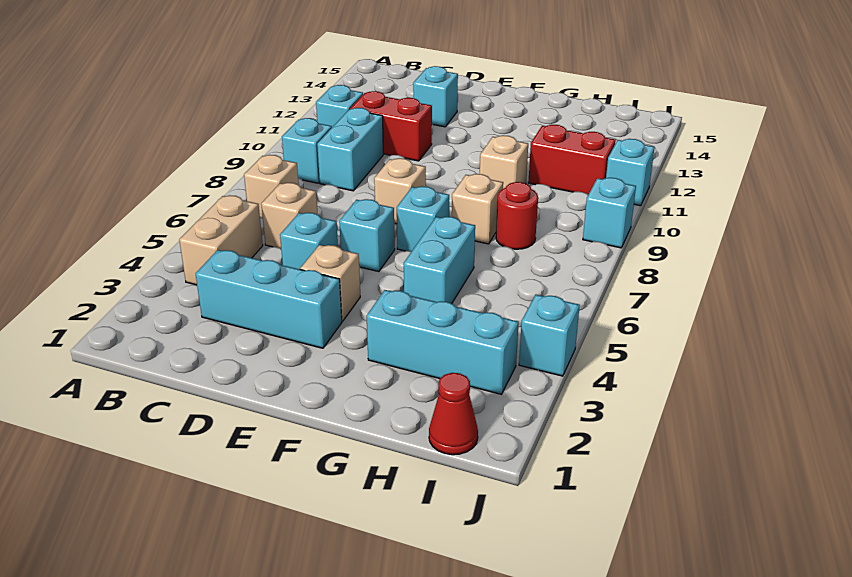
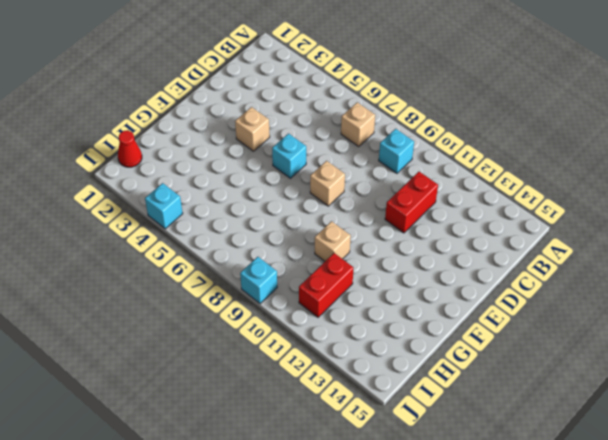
none -> tan brick B4:B5 level 1
none -> cyan brick B11 level 1
none -> cyan brick C3:E3 level 1

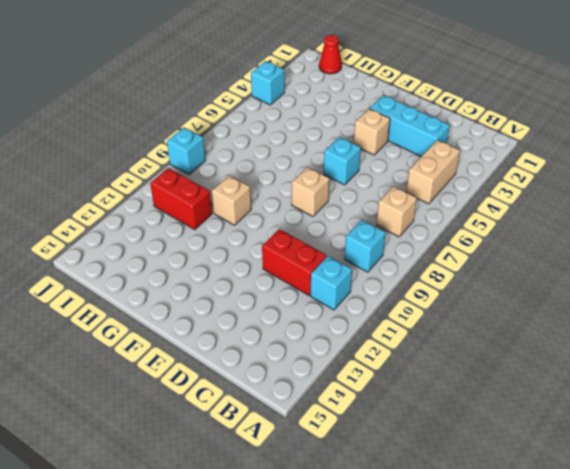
none -> tan brick C6 level 1
none -> cyan brick C9:C10 level 1
none -> cyan brick D5 level 1

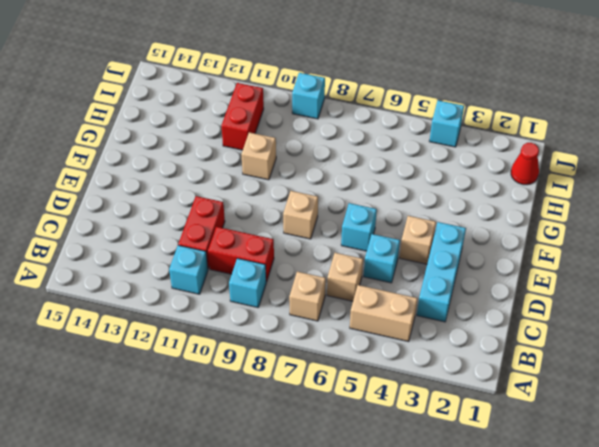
red brick C9:C10 level 1 -> cyan brick C9:C10 level 1
none -> cyan brick D13 level 1
none -> cyan brick F7 level 1
none -> cyan brick G3:I3 level 1

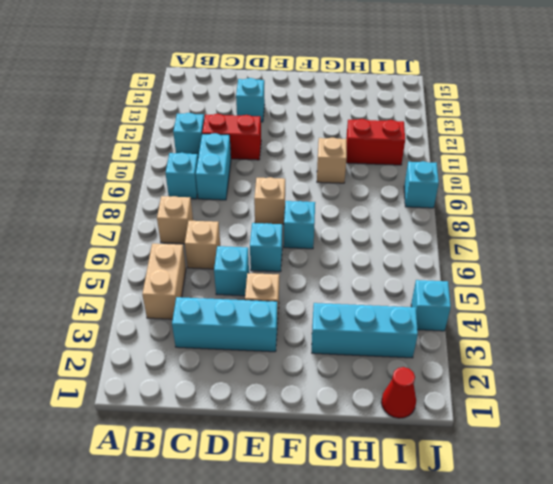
none -> cyan brick G5:G6 level 1
none -> tan brick G8 level 1
none -> red round brick H8 level 1

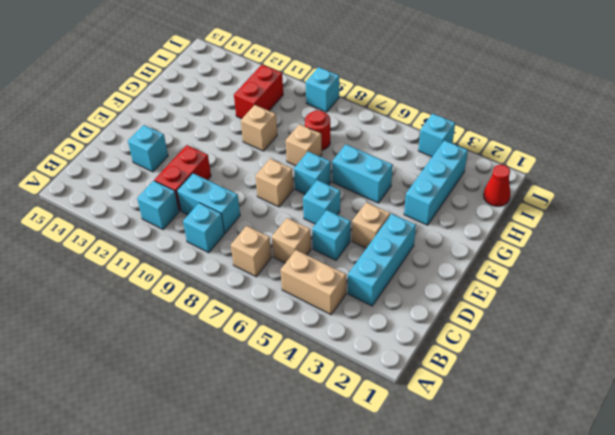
none -> cyan brick J11 level 1

